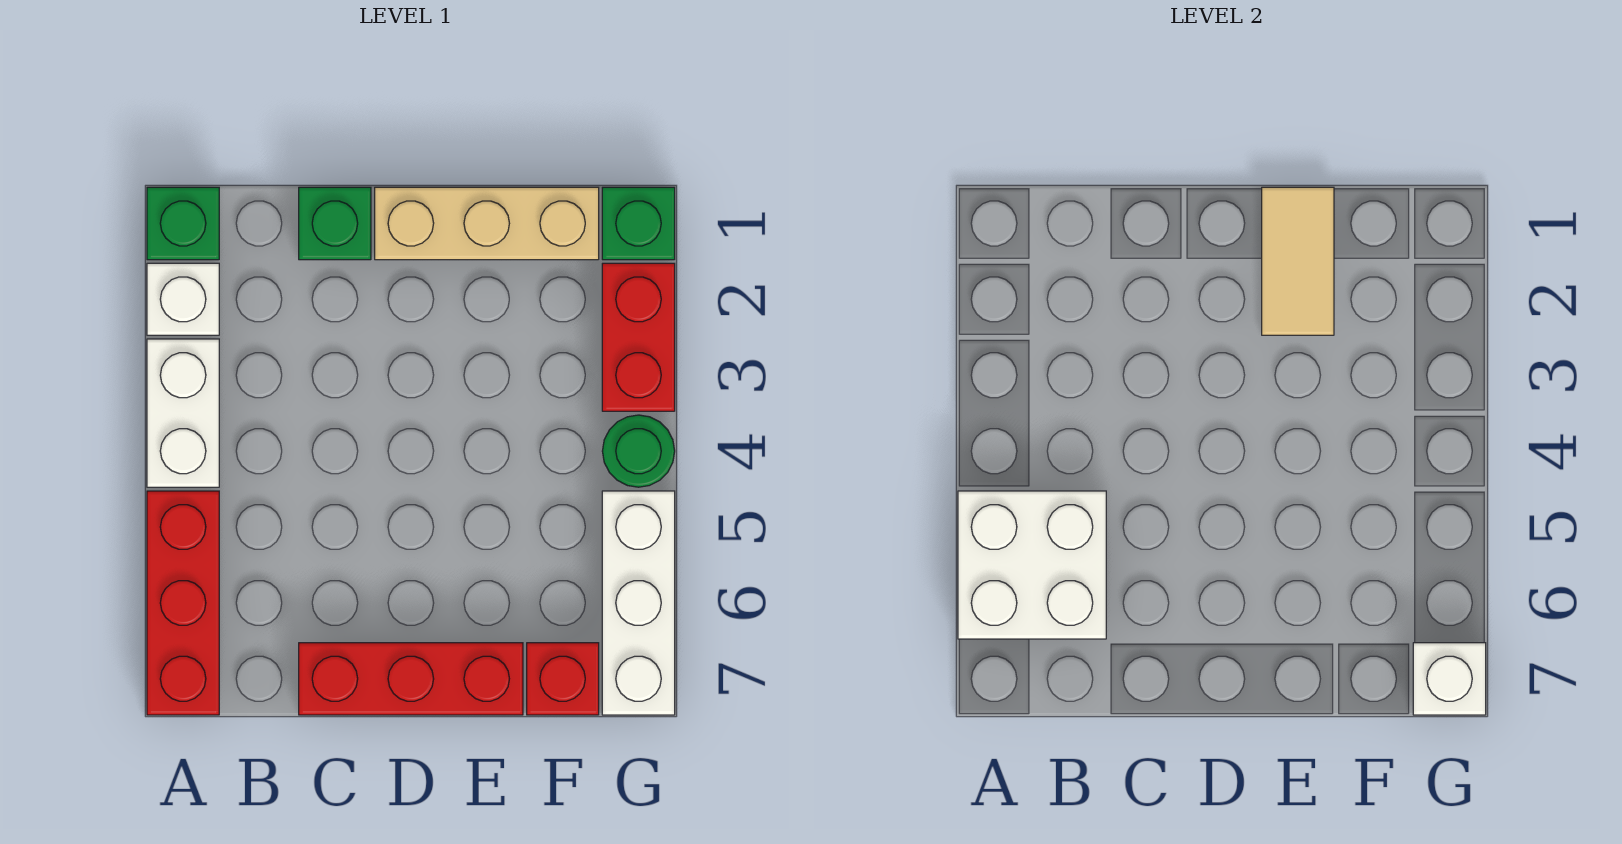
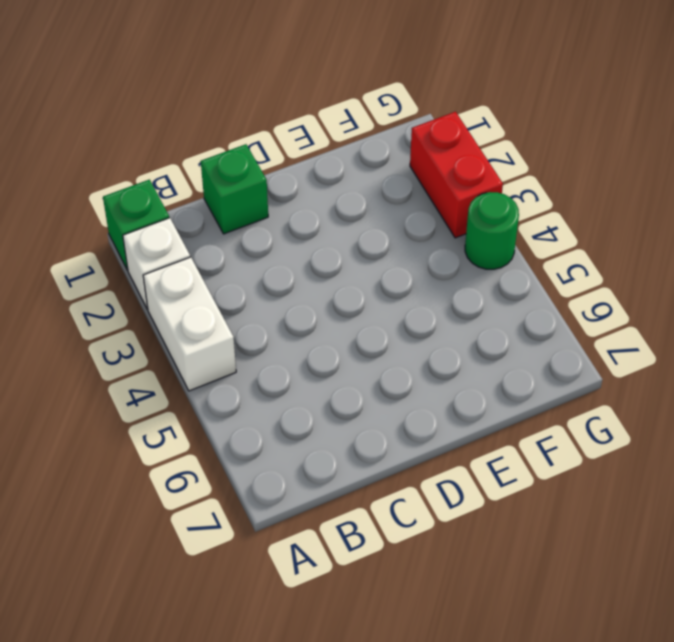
none -> red brick A5:A7 level 1
none -> red brick C7:E7 level 1
none -> tan brick D1:F1 level 1

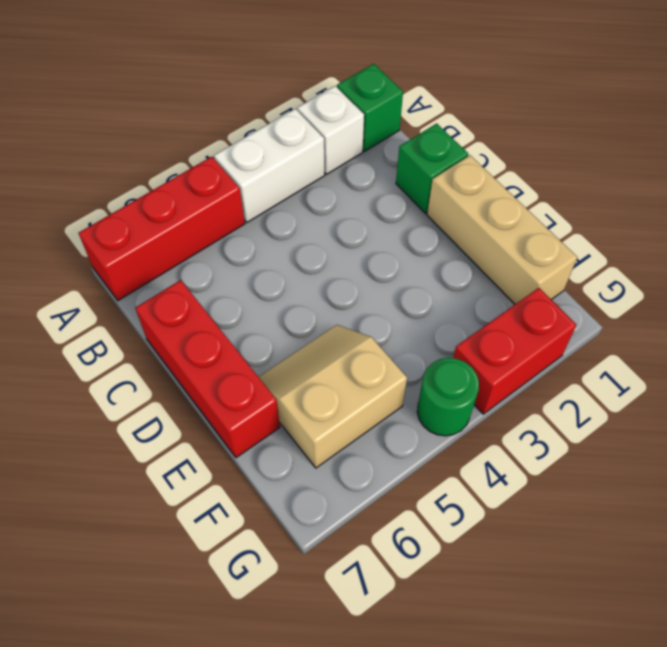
tan slope E5:F6 level 1 top F -> none
none -> red brick F7 level 1
none -> green brick G1 level 1
none -> white brick G5:G7 level 1

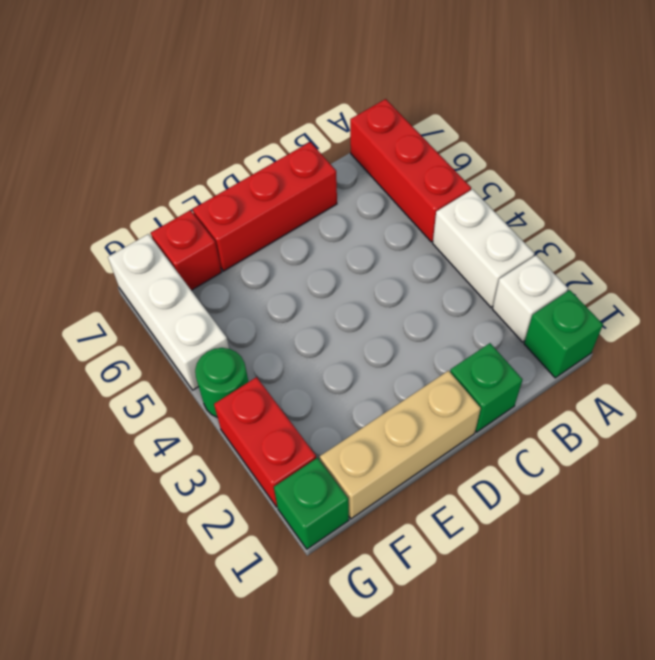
none -> white brick A5:B6 level 2
none -> tan tile E1:E2 level 2
none -> white brick G7 level 2

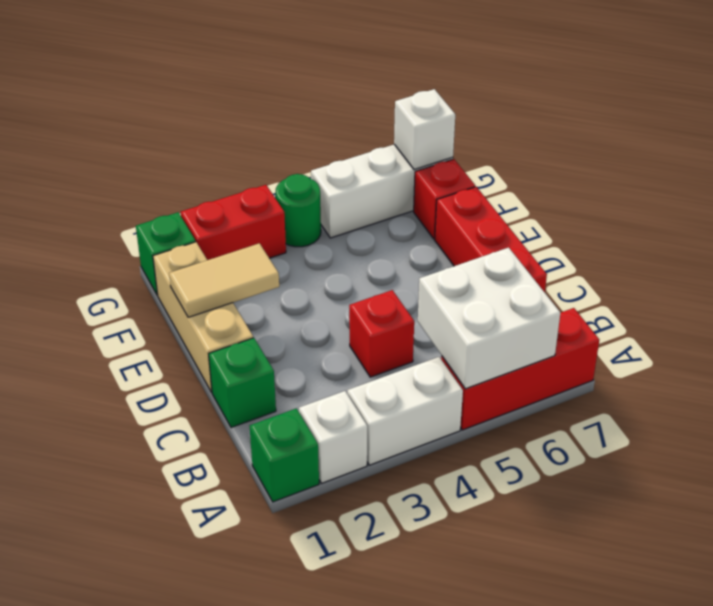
red brick C4 level 1 -> none

